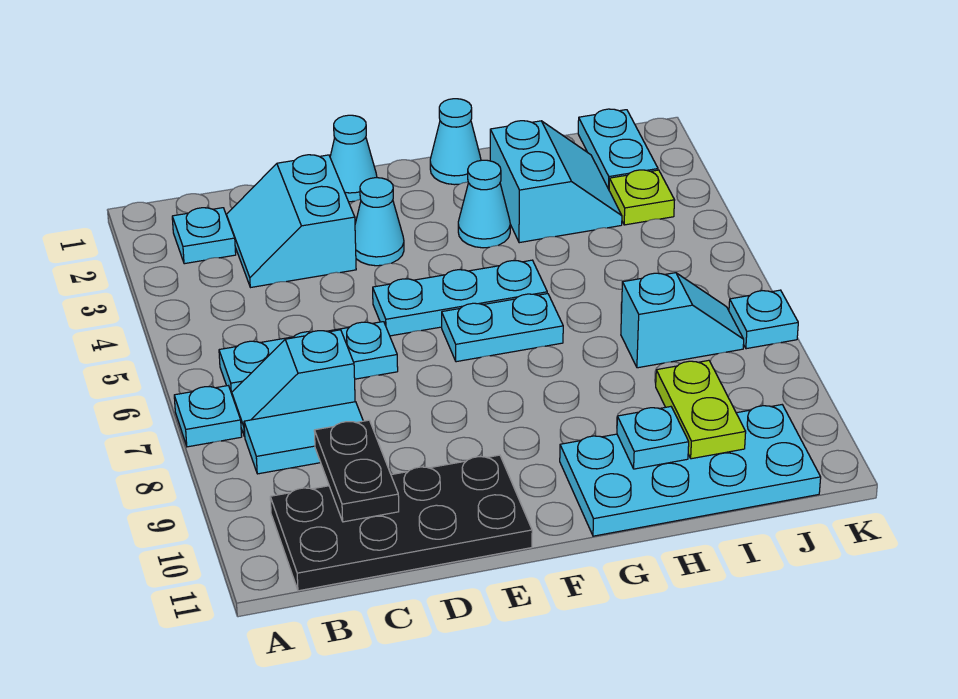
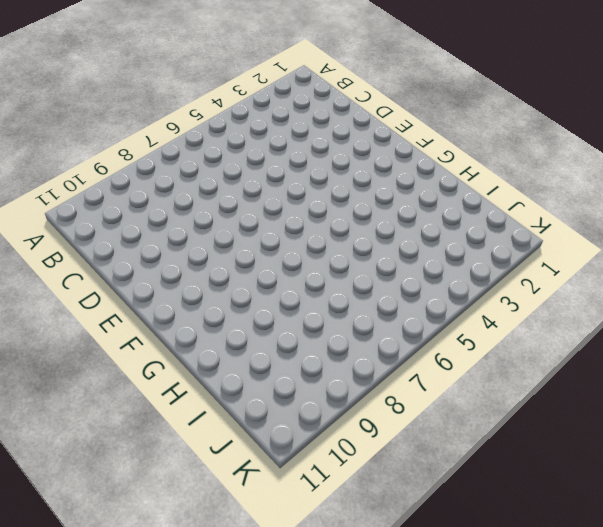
none -> cyan plate A7 level 1
none -> cyan plate B2 level 1
none -> cyan plate B6:D6 level 1

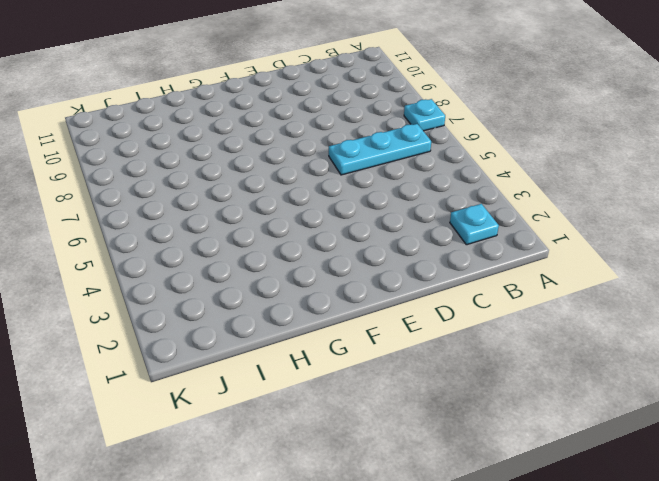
none -> cyan slope B7:C7 level 1 top C
none -> cyan tile B8:C8 level 1
none -> black plate B10:E11 level 1

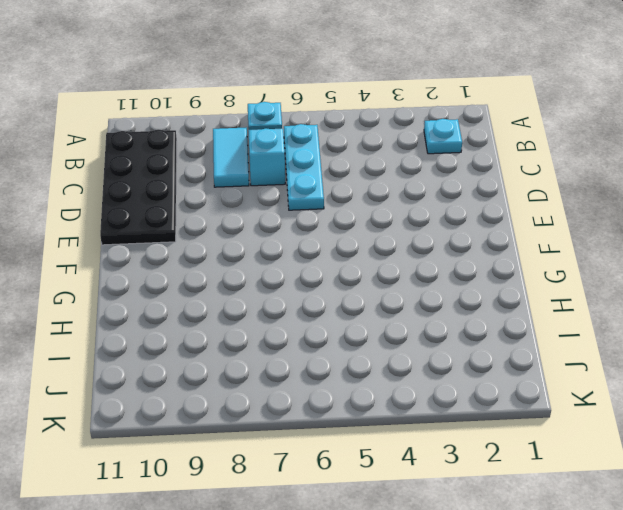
none -> cyan slope C2:D3 level 1 top D
none -> cyan cone E1 level 1
none -> cyan cone E3 level 1

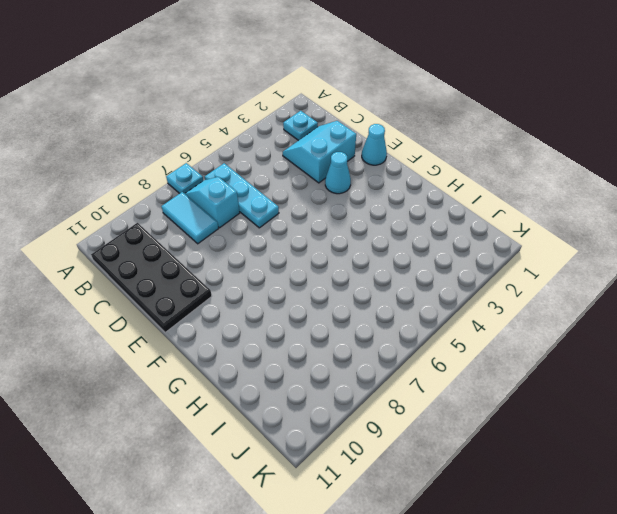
none -> cyan plate E5:G5 level 1
none -> cyan plate F6:G6 level 1
none -> cyan cone G1 level 1

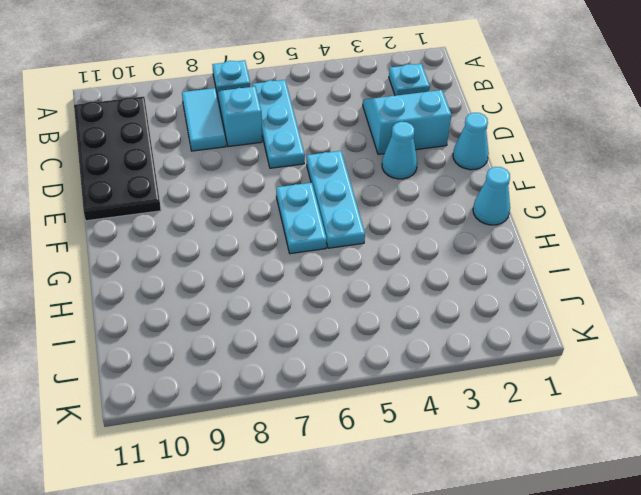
none -> cyan cone G3 level 1
none -> cyan plate G10:J11 level 1
none -> cyan slope H2:I3 level 1 top H

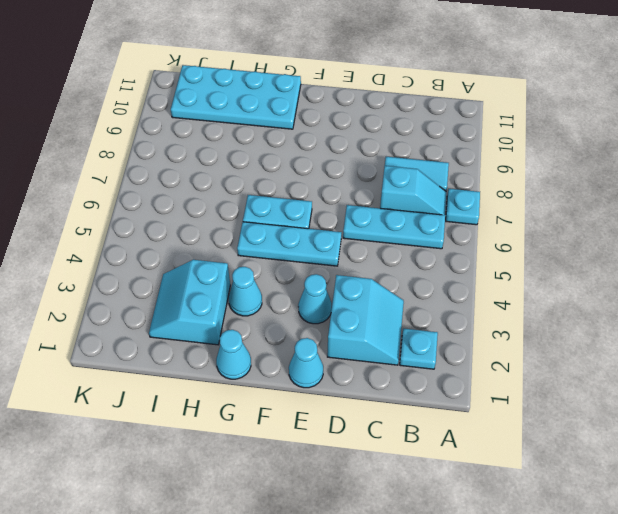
none -> black plate B10:E11 level 1
none -> cyan slope I7:J7 level 1 top I
none -> cyan plate J1:J2 level 1

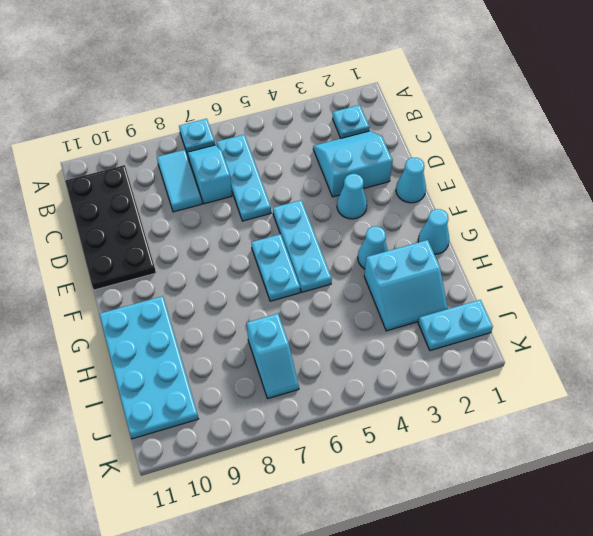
none -> lime plate J3 level 1
none -> cyan plate K7 level 1
none -> black plate C9:C10 level 2

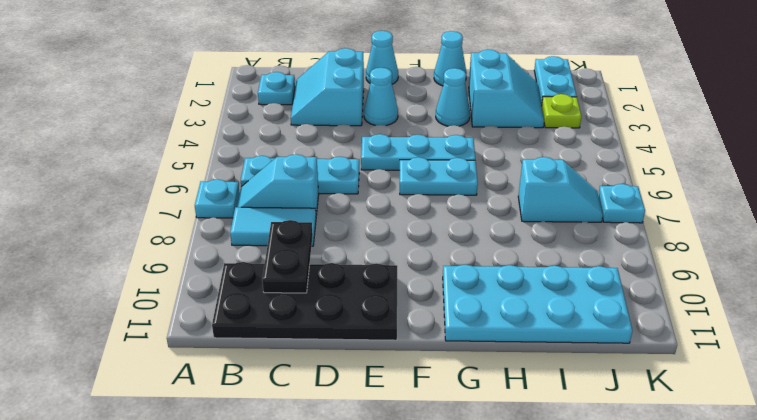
none -> cyan plate H10 level 2
none -> lime plate I9:I10 level 2

